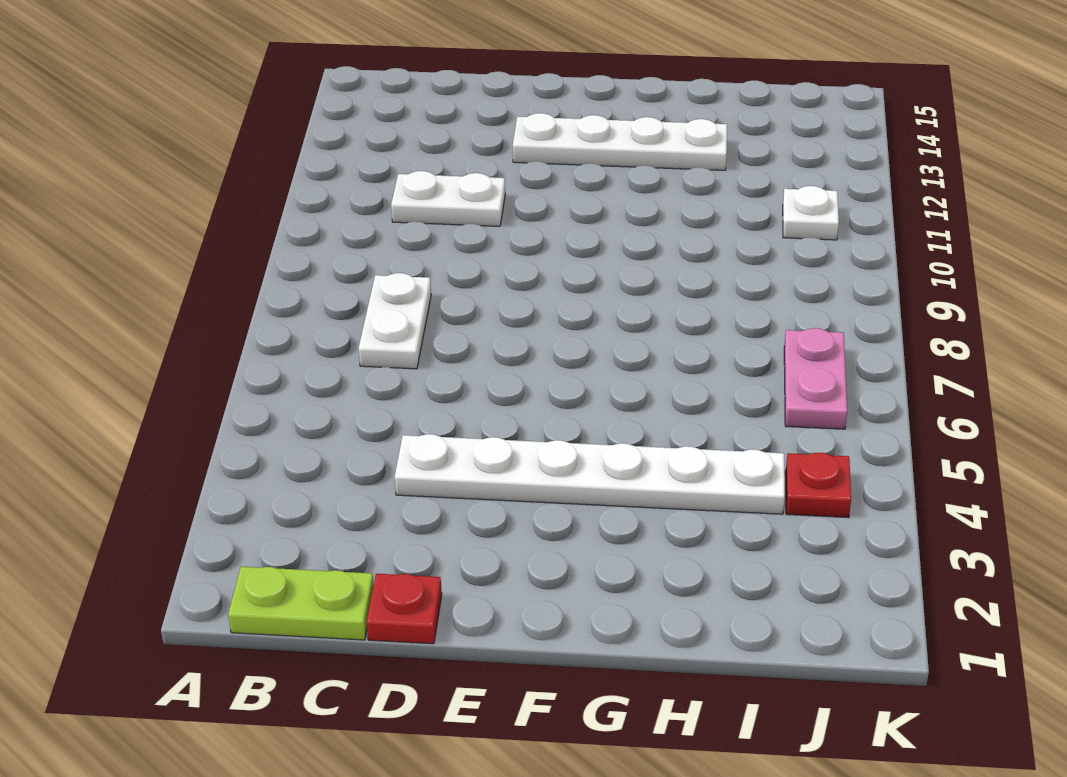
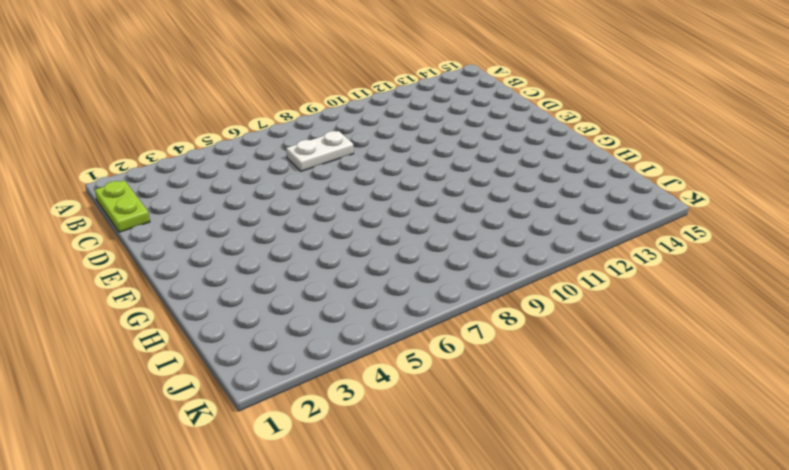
none -> white plate C11:D11 level 1
none -> red plate D1 level 1

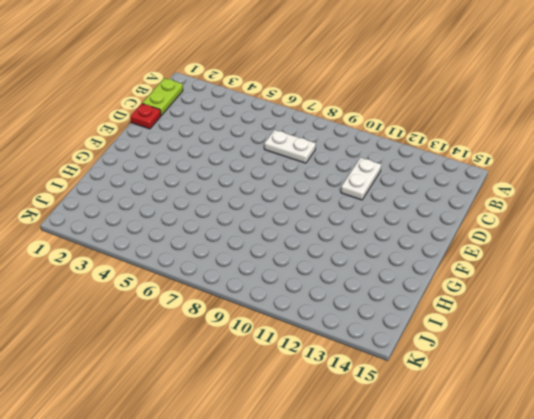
none -> white plate D4:I4 level 1
none -> white plate E13:H13 level 1

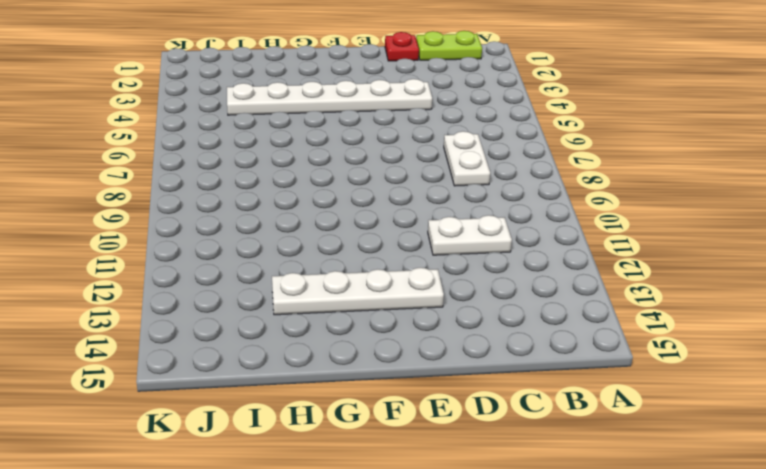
none -> red plate J4 level 1
none -> pink plate J6:J7 level 1

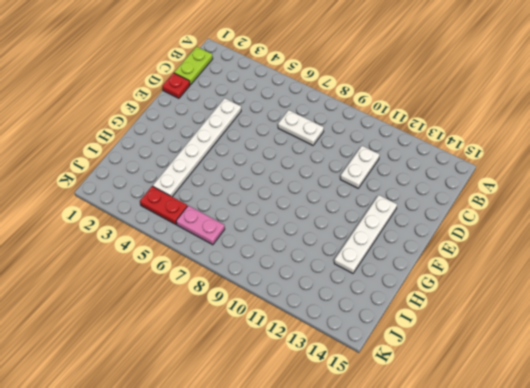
red plate J4:J5 level 1 -> red plate J4 level 1
none -> white plate J11 level 1

